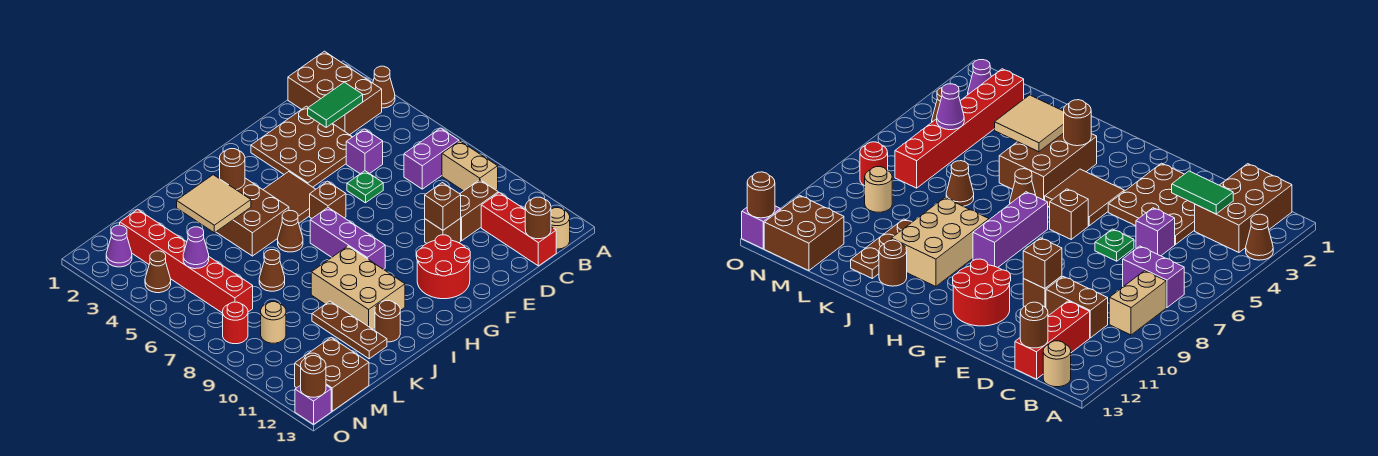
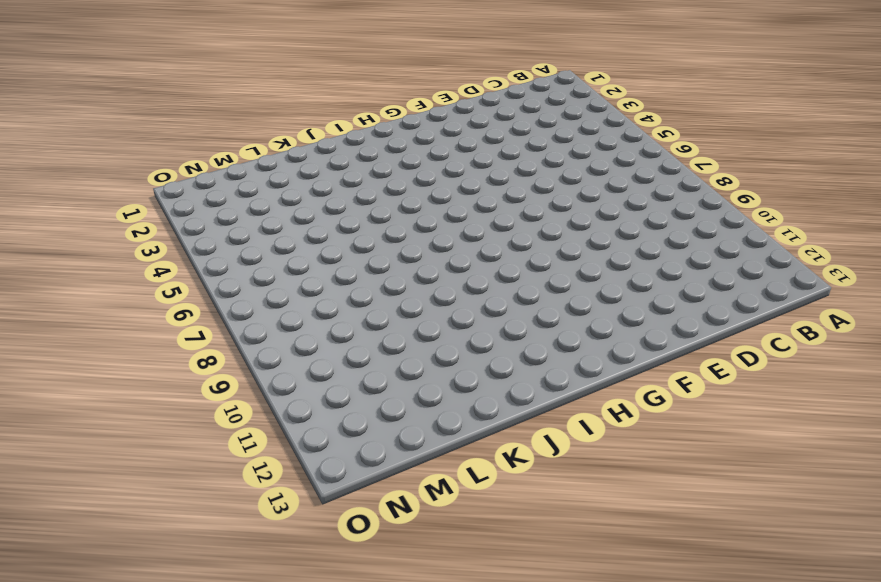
none -> brown cone A3 level 1
none -> brown brick B1:C3 level 1
none -> purple brick B7:C7 level 1
none -> tan brick B8:B9 level 1

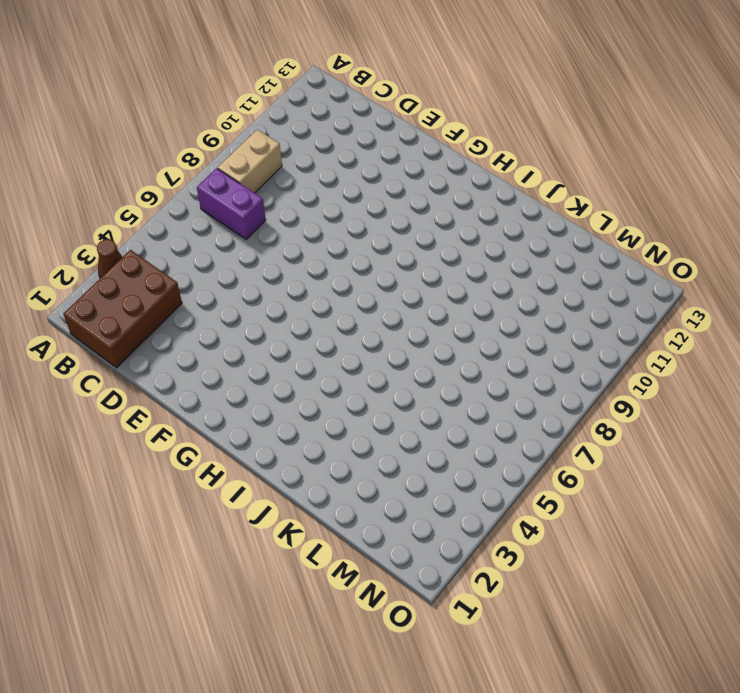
none -> tan round brick B13 level 1
none -> brown brick C10:D10 level 1
none -> red brick C11:C13 level 1
none -> brown plate D2:F4 level 1

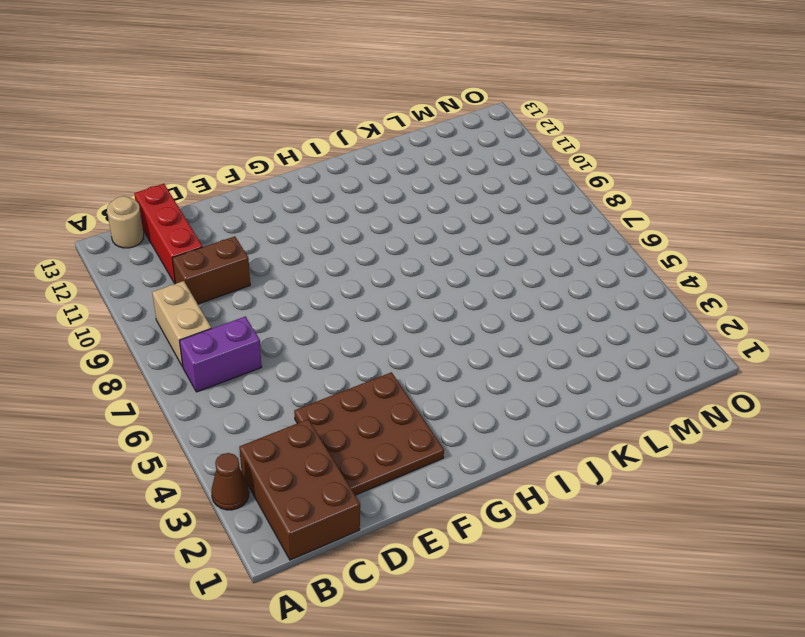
none -> purple brick D5 level 1
none -> green plate E6 level 1
none -> brown brick E10 level 1
none -> red round brick F11:G12 level 1

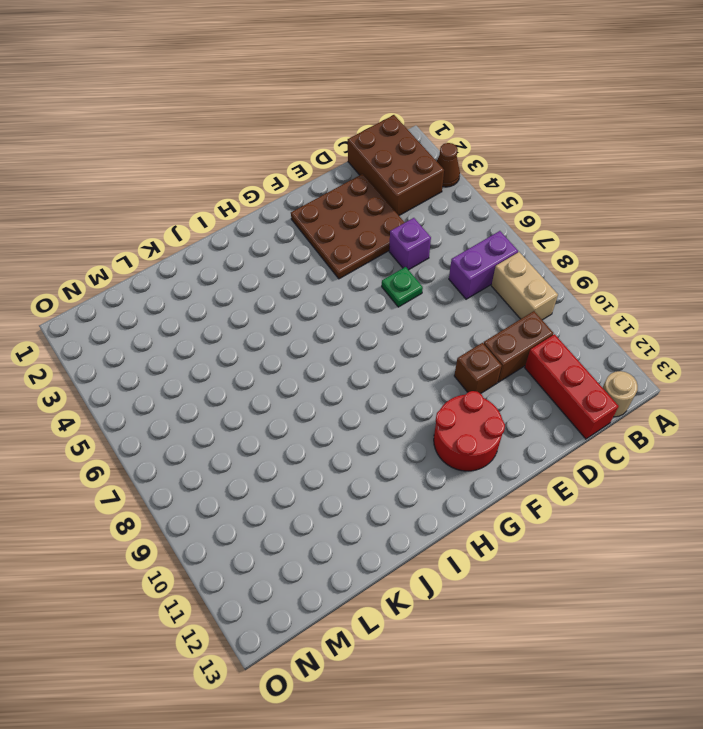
none -> brown tile G4:H5 level 1
none -> brown brick G6 level 1
none -> purple brick H7:H9 level 1
none -> brown brick I3:J5 level 1

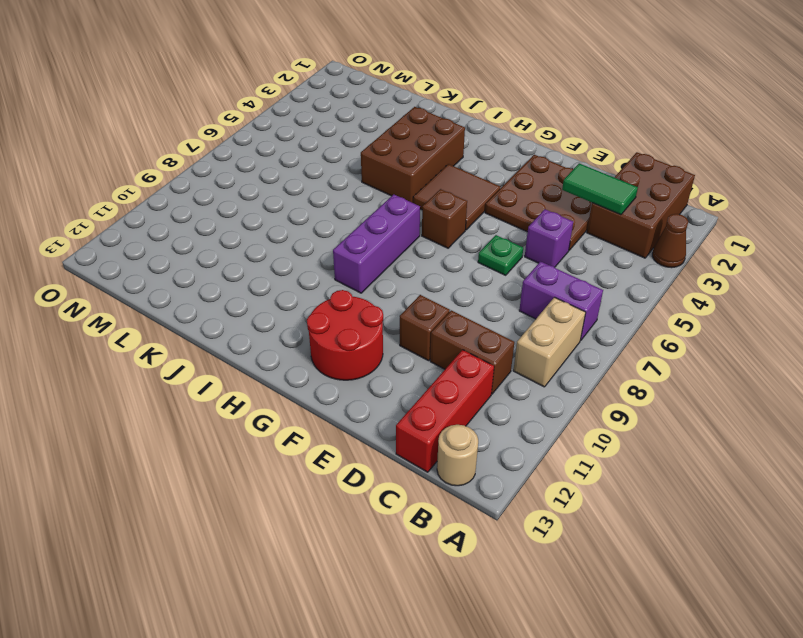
none -> brown cone I6 level 1
none -> tan brick I9:J11 level 1
none -> brown round brick J12 level 1
none -> brown cone K7 level 1

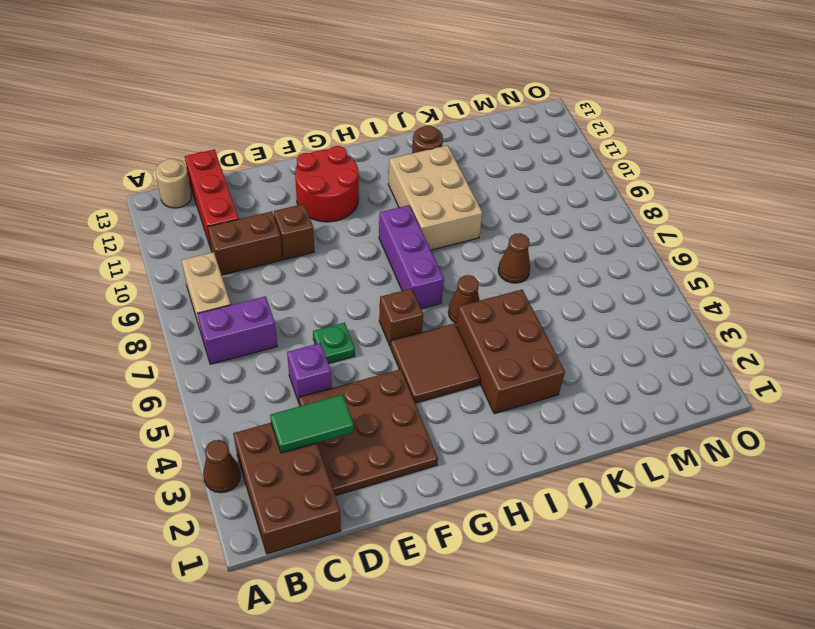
none -> brown plate K10:K12 level 1
none -> red brick M2:M7 level 1
none -> tan round brick M9 level 1
none -> brown brick M12:N13 level 1

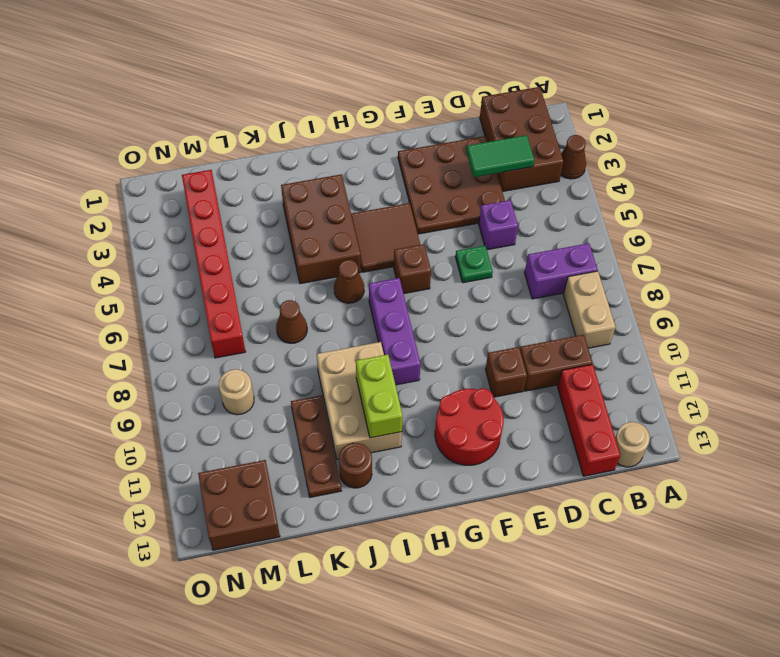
lime brick I10:I11 level 2 -> none
none -> purple cone N2 level 1
none -> brown cone N4 level 1
none -> red round brick N8 level 1
none -> purple brick O13 level 1

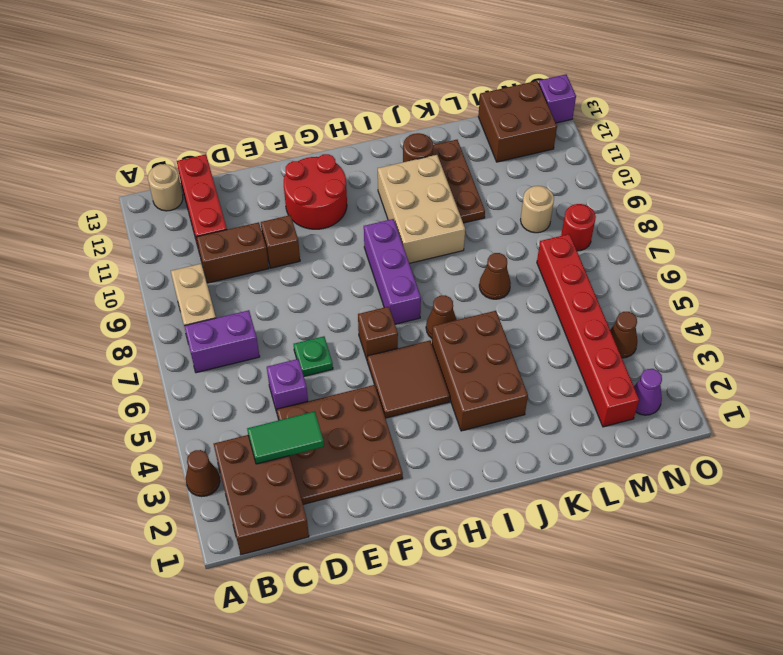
none -> brown round brick C13 level 2
none -> brown brick E10 level 2
none -> brown round brick I3 level 2
none -> tan tile J3:K4 level 2

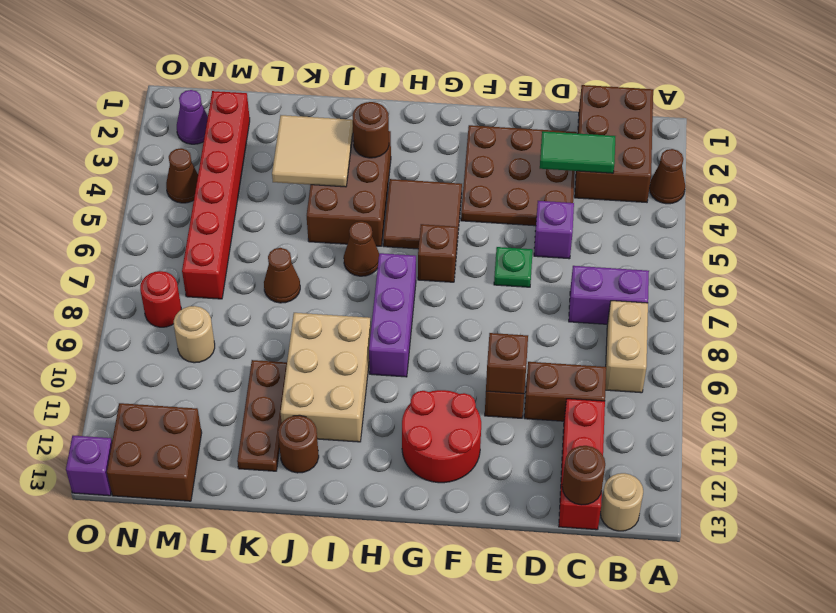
none -> purple cone M5 level 2
none -> brown round brick O13 level 2

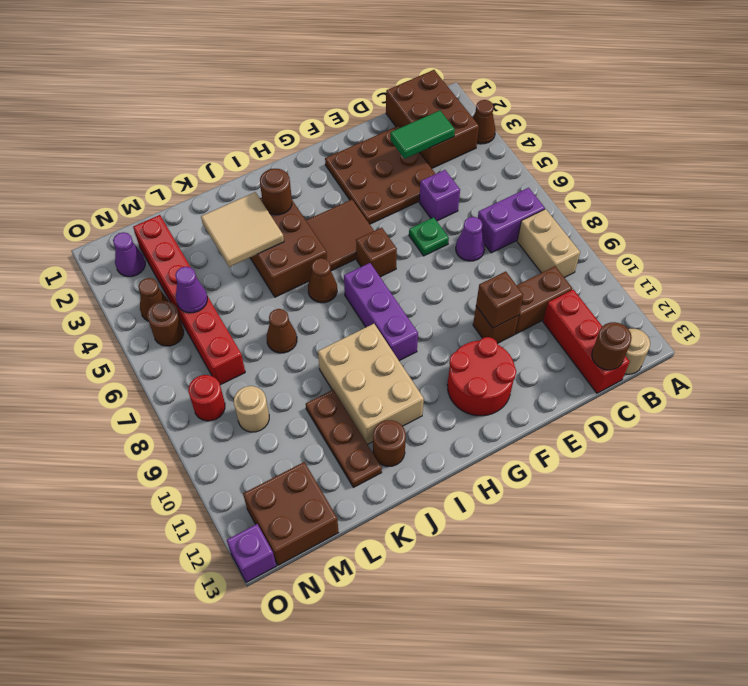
purple cone D7 level 1 -> none
brown round brick N5 level 1 -> brown round brick O13 level 2

